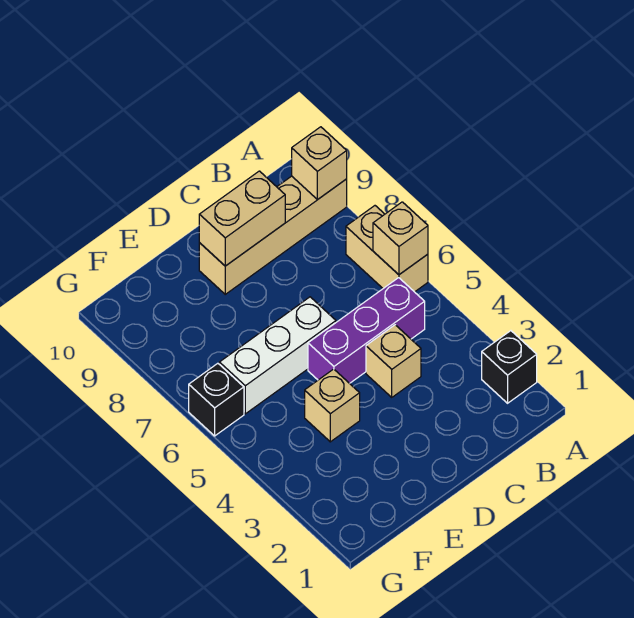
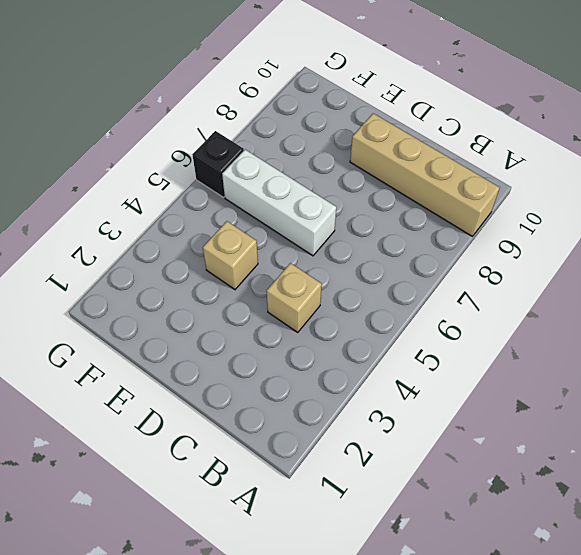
none -> black brick A2 level 1
none -> tan brick A6:A7 level 1

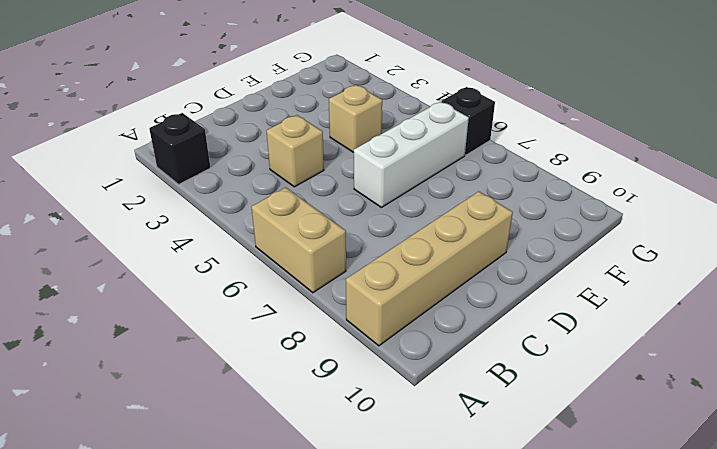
none -> purple brick B5:D5 level 1
none -> tan brick A6 level 2

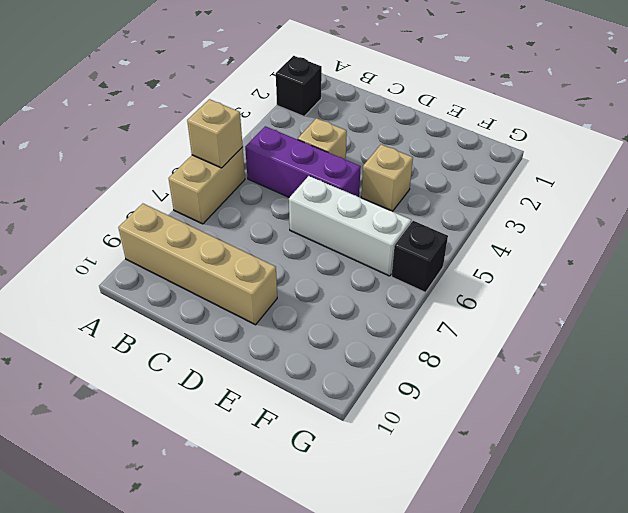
none -> tan brick A9 level 2
none -> tan brick C9:D9 level 2

